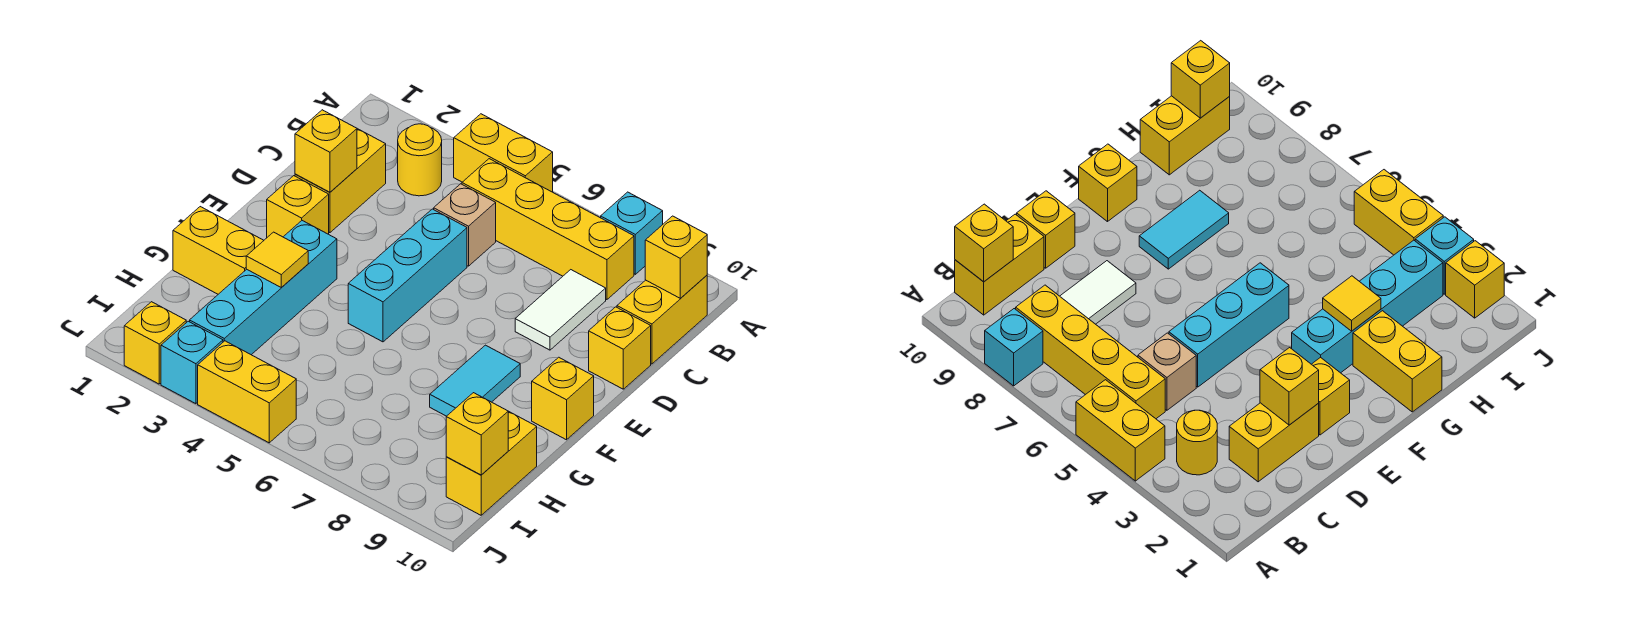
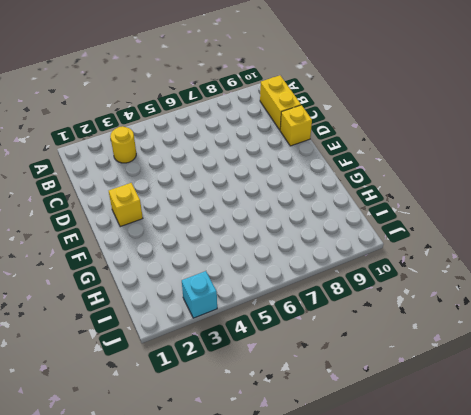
none -> yellow brick A4:A5 level 1
none -> cyan brick A8 level 1
none -> yellow brick B5:B8 level 1

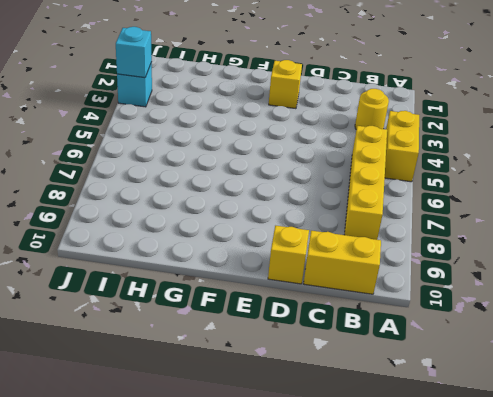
cyan brick J3 level 2 -> cyan brick A8 level 1
none -> yellow brick C2:D2 level 1
none -> tan brick C5 level 1
none -> white tile C8:D8 level 1

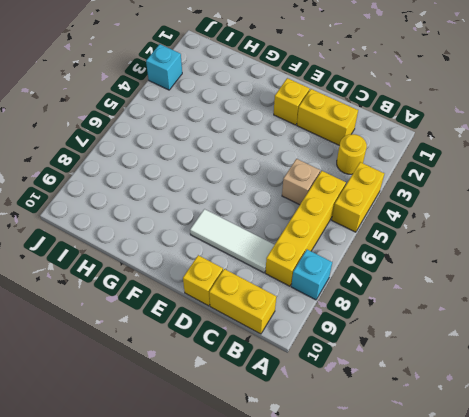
white tile C8:E8 level 1 -> white tile C8:D8 level 1
none -> cyan brick D5:F5 level 1
none -> cyan brick F3:I3 level 1
none -> cyan tile F8:G8 level 1

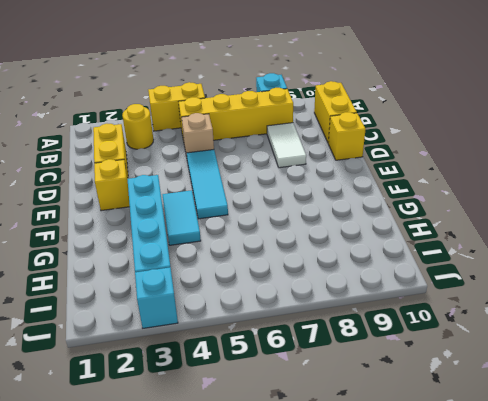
cyan tile D5:F5 level 1 -> cyan brick D5:F5 level 1
cyan tile F4:G4 level 1 -> cyan tile F8:G8 level 1
none -> yellow brick F10 level 1
none -> yellow brick G1:G2 level 1
none -> yellow brick H10:I10 level 1

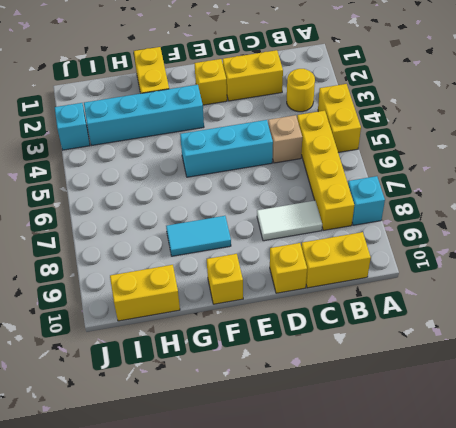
none -> yellow brick J2 level 1
none -> yellow brick J4:J5 level 1
none -> yellow brick B10 level 2

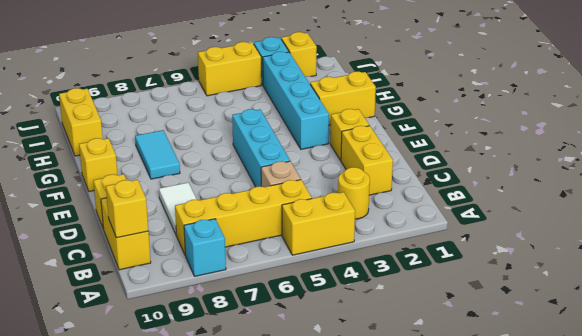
none -> yellow brick D2 level 2
none -> yellow tile G3 level 2
none -> yellow brick I10 level 2

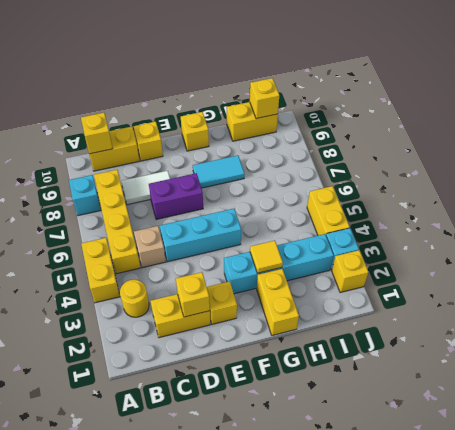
purple brick D7:E7 level 1 -> none

